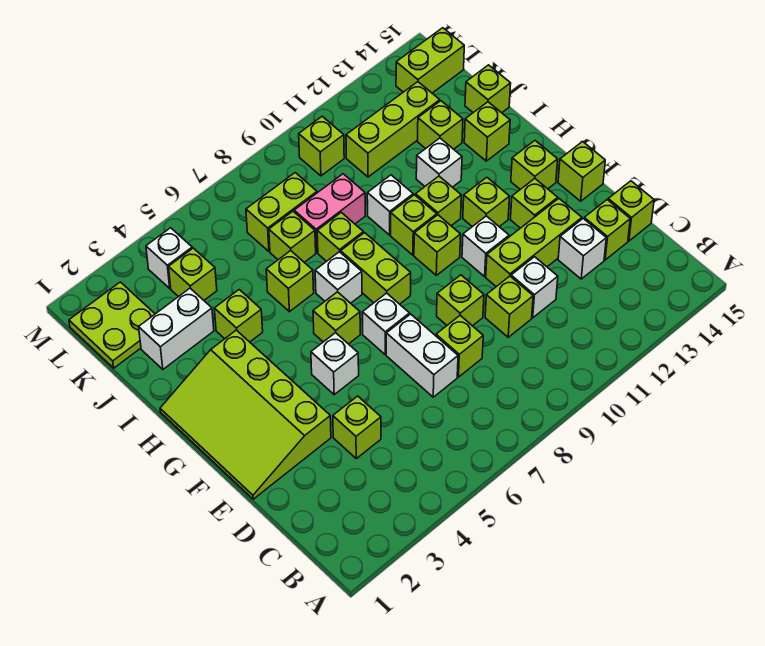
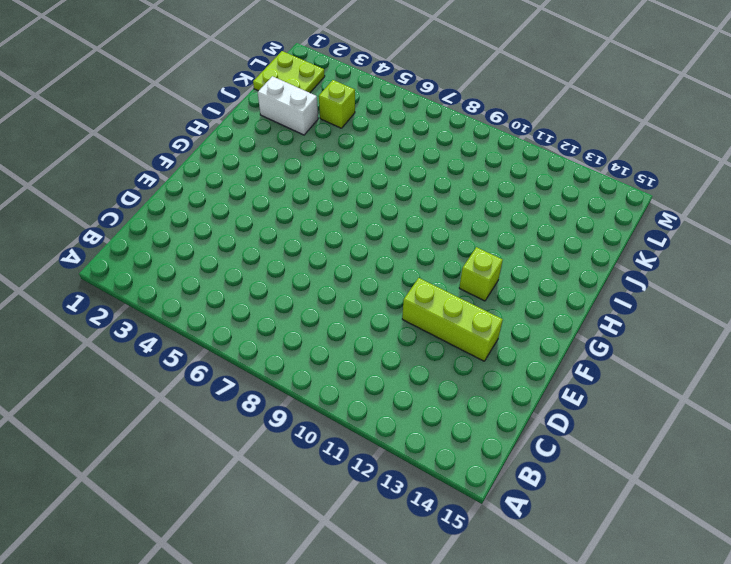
none -> lime brick D4 level 1
none -> white brick D7:E7 level 1
none -> lime brick D8 level 1
none -> lime brick D10 level 1

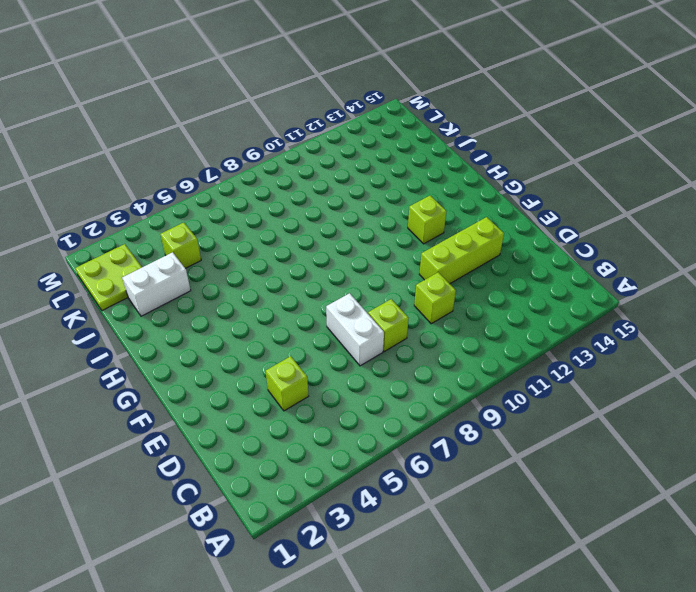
none -> white brick D11 level 1
none -> white brick D13 level 1
none -> lime brick D14 level 1
none -> lime brick D15 level 1

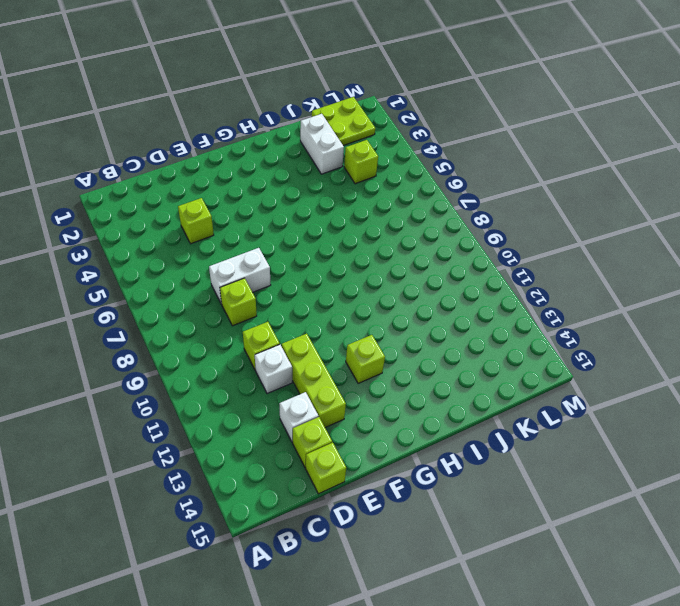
none -> lime slope E1:H3 level 1 top 3
none -> lime brick E9 level 1
none -> white brick F5 level 1
none -> white brick F7 level 1

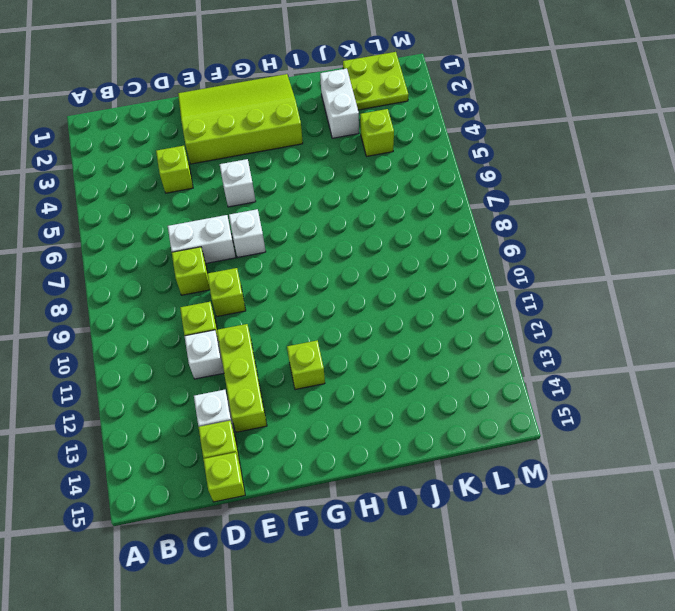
none -> white brick F11 level 1
none -> lime brick F13 level 1
none -> lime brick F15 level 1
none -> lime brick G6 level 1

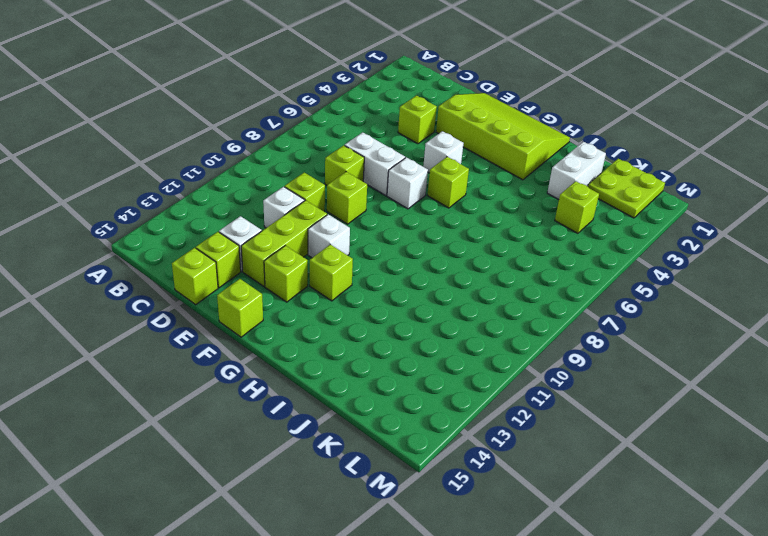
none -> lime brick G8:H8 level 1
none -> lime brick G10 level 1
none -> lime brick G14 level 1
none -> white brick H7 level 1

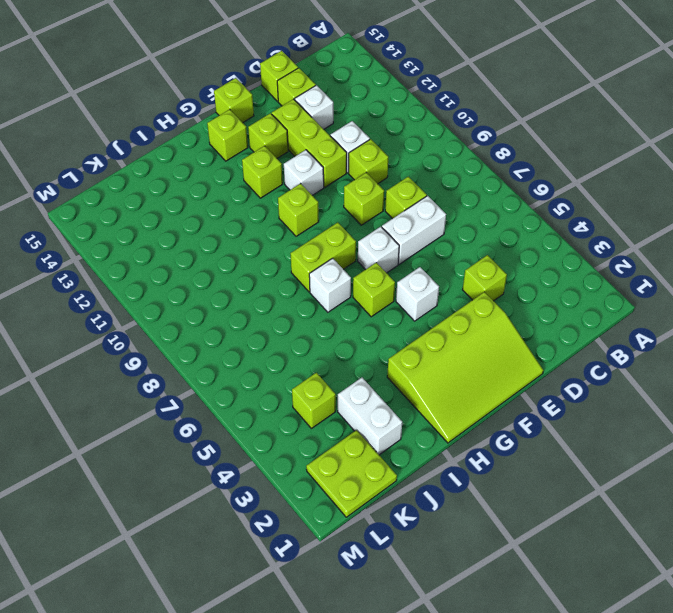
none -> lime brick H10 level 1
none -> lime brick H11 level 1
none -> lime brick I4 level 1
none -> lime brick I6 level 1

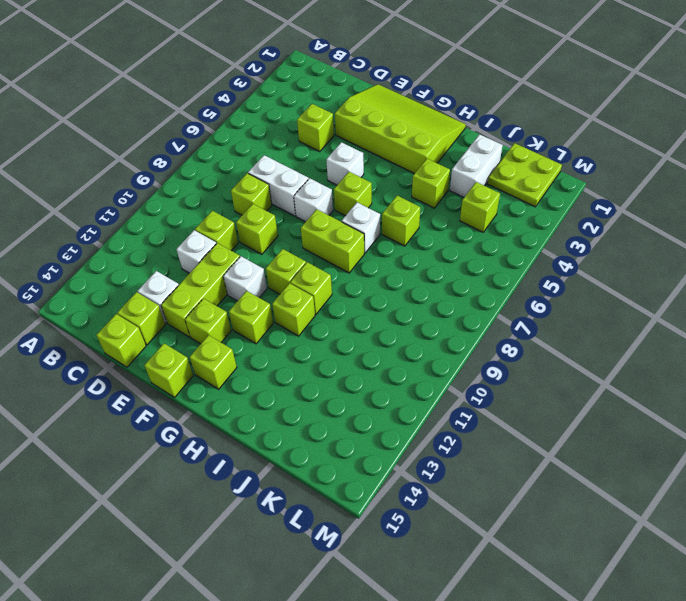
none -> lime brick I8 level 1
none -> white brick I10 level 1
none -> white brick I12 level 1
none -> lime brick I14 level 1

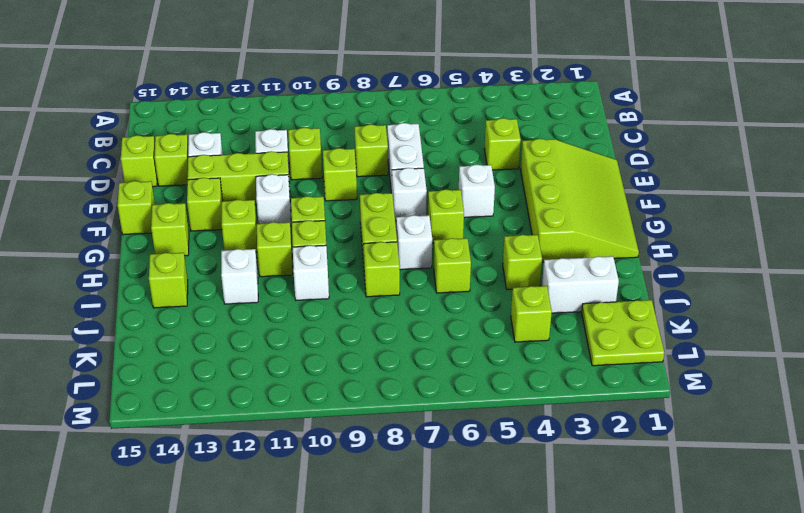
none -> lime brick J7 level 1
none -> pink brick J8:J9 level 1
none -> lime brick J13 level 1
none -> lime brick J15 level 1

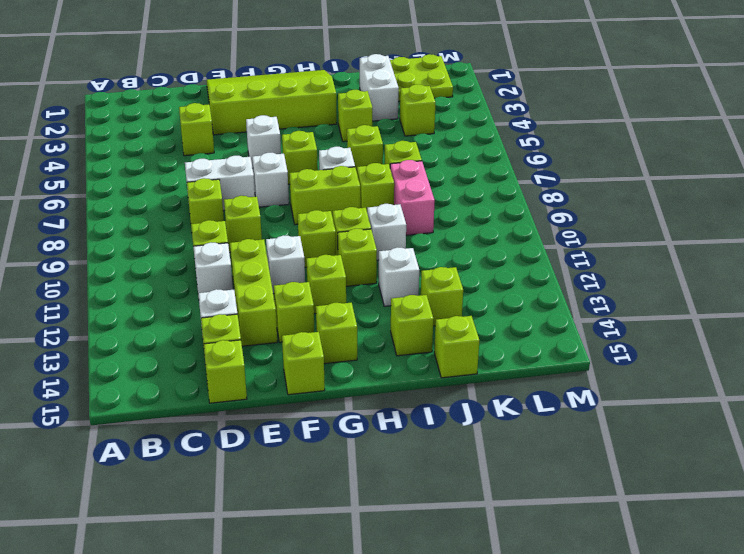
none -> lime brick K7:K8 level 1
none -> lime brick K11:K13 level 1
none -> white brick L4 level 1
none -> lime brick L10 level 1

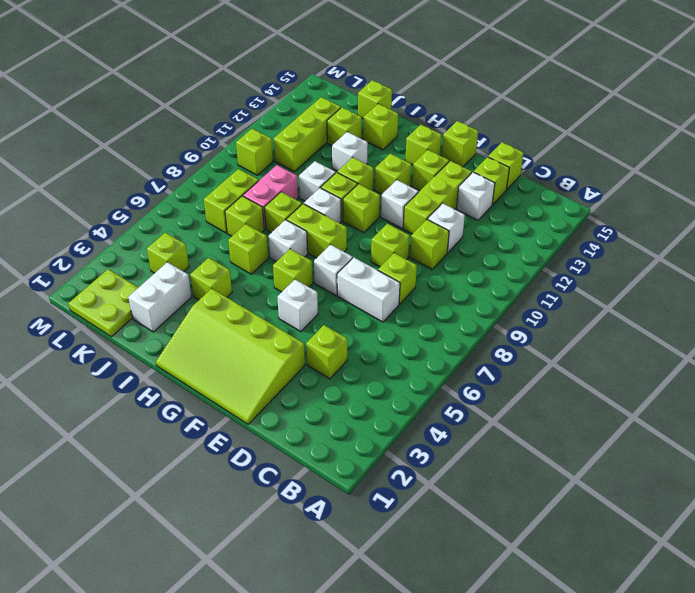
white brick H9 level 1 -> white brick L4 level 1
none -> lime brick L14:L15 level 1

